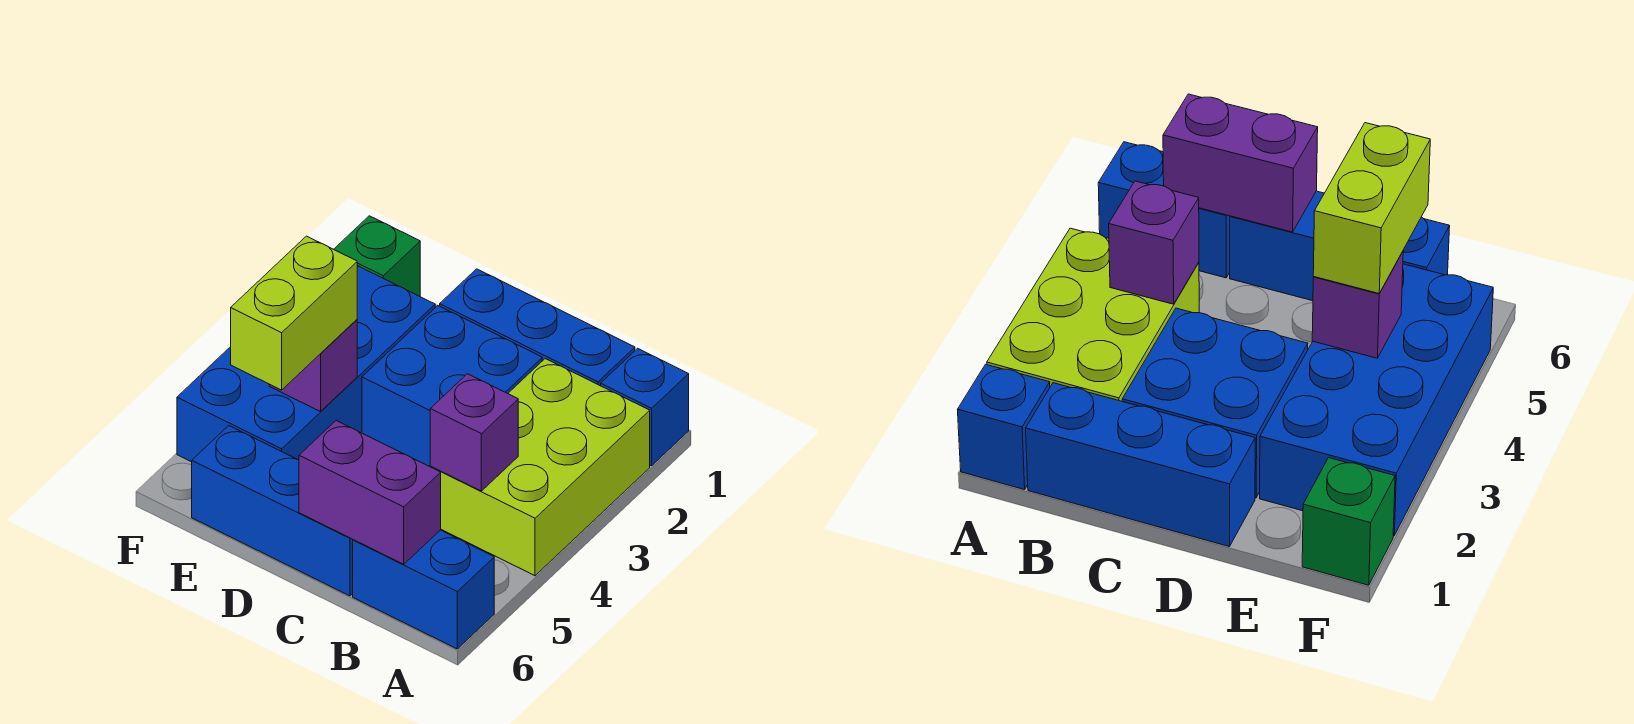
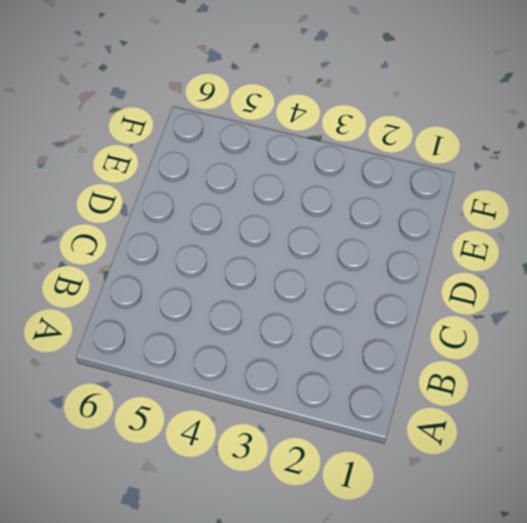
none -> blue brick A1 level 1
none -> lime brick A2:B4 level 1
none -> blue brick A6:B6 level 1

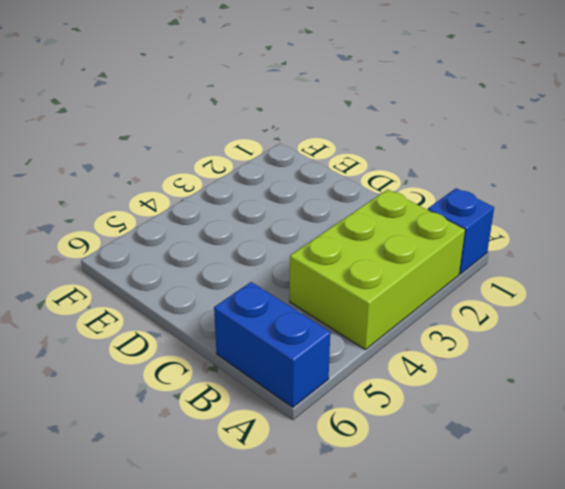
none -> blue brick B1:D1 level 1
none -> blue brick C2:D3 level 1
none -> blue brick C6:E6 level 1

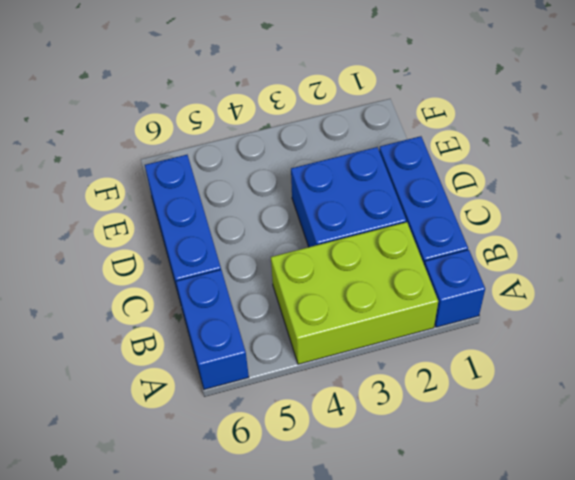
none -> blue brick E2:F5 level 1
none -> green brick F1 level 1
none -> purple brick B4 level 2

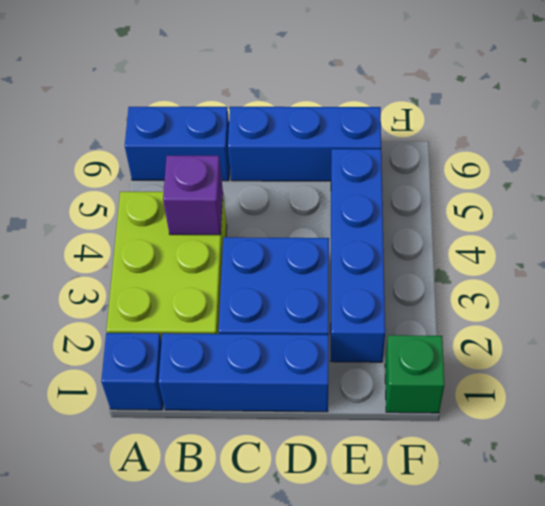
blue brick E2:E5 level 1 -> blue brick E2:F5 level 1
none -> purple brick B6:C6 level 2
none -> purple brick E4 level 2
none -> lime brick E4:E5 level 3

